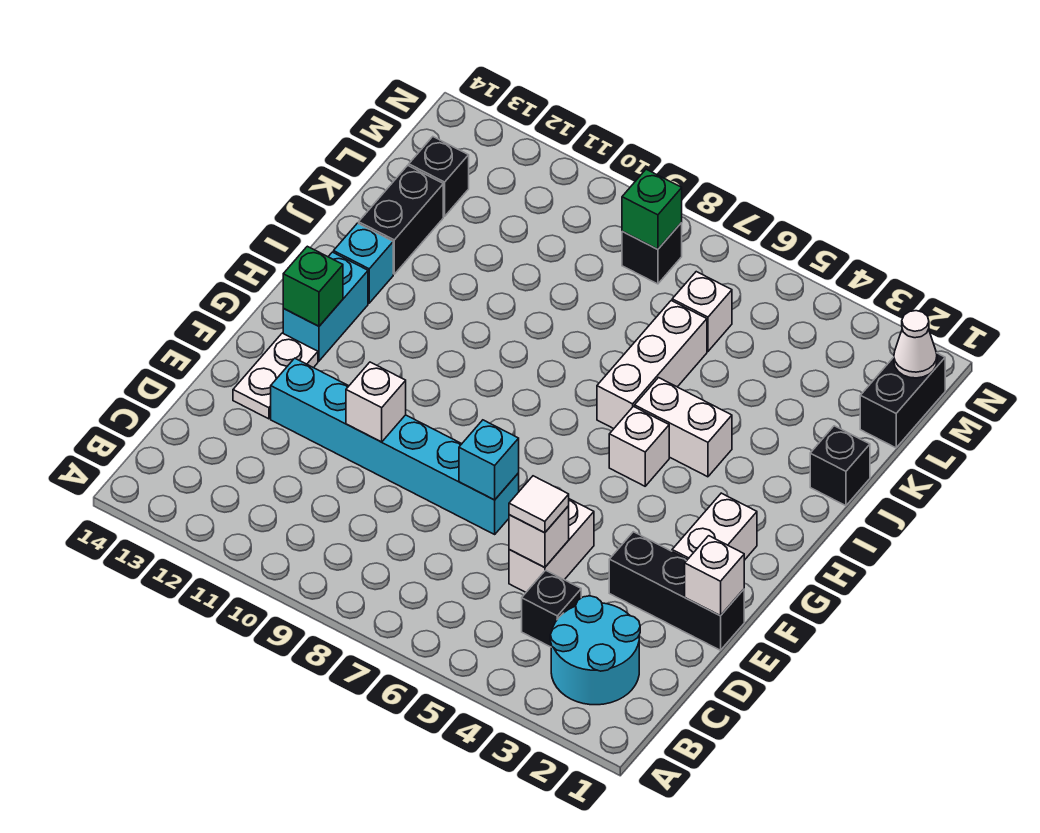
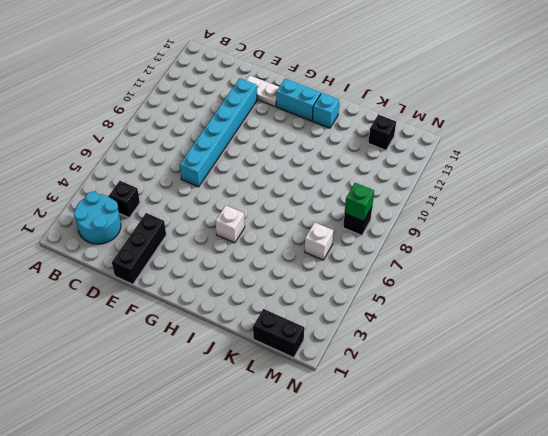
none -> white brick D5:E5 level 1
none -> white brick F2:G2 level 1
none -> white brick I4:I5 level 1

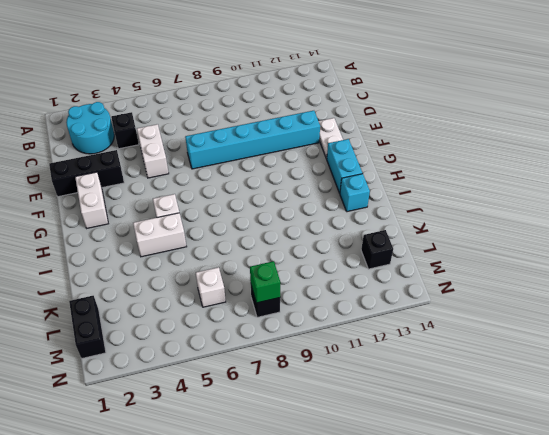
none -> white brick I6:K6 level 1
none -> black brick J1 level 1
none -> black brick J13:K13 level 1

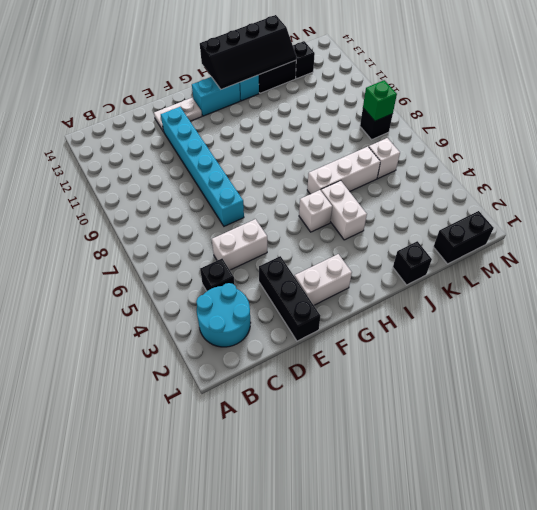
black slope H13:K14 level 2 top 14 -> none
none -> white brick D5 level 2
none -> white brick E1 level 2
none -> cyan brick E7 level 2

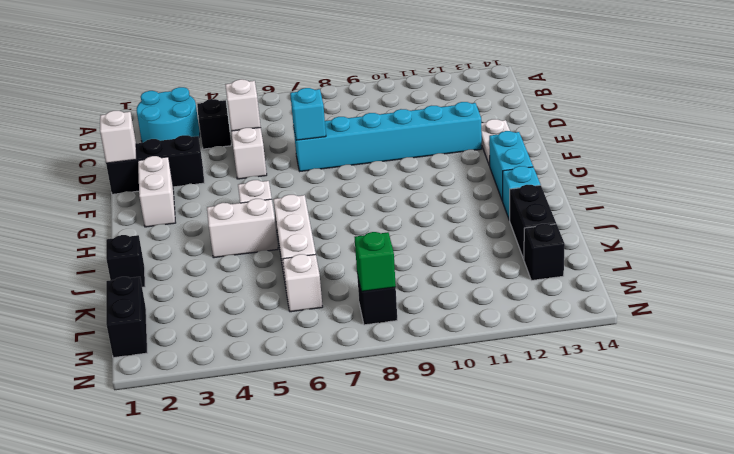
none -> white brick E10 level 2
none -> green brick G13 level 2
none -> white cone M1 level 2

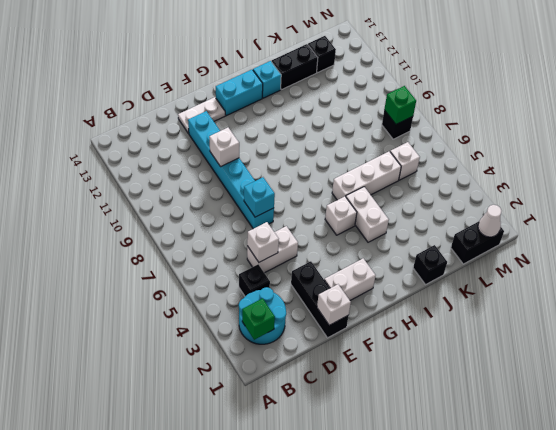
green brick B2 level 2 -> green brick G13 level 2
none -> white tile D5 level 3

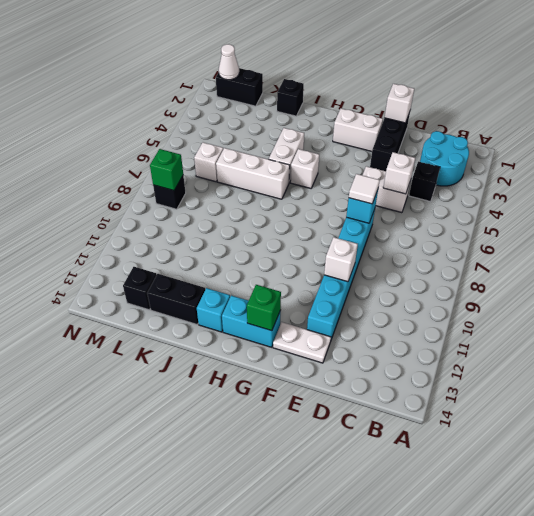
white tile E7 level 3 -> white tile D5 level 3

